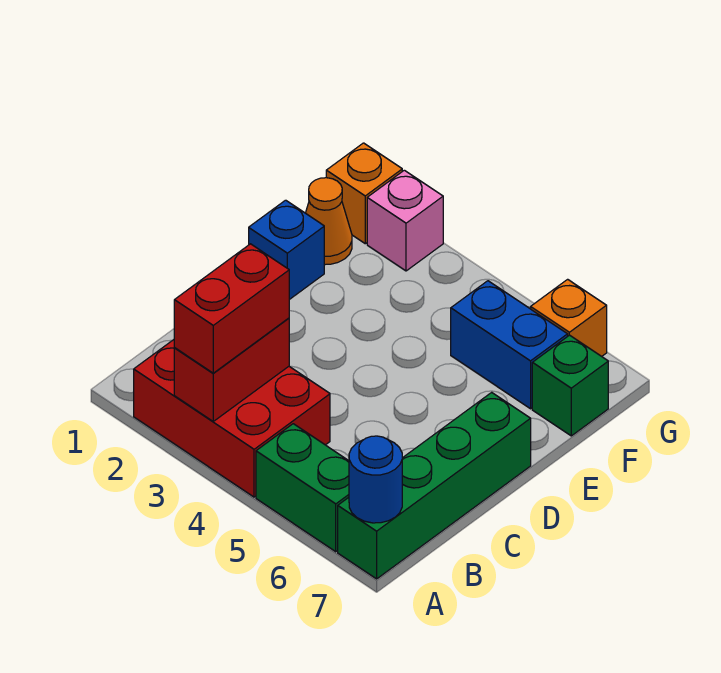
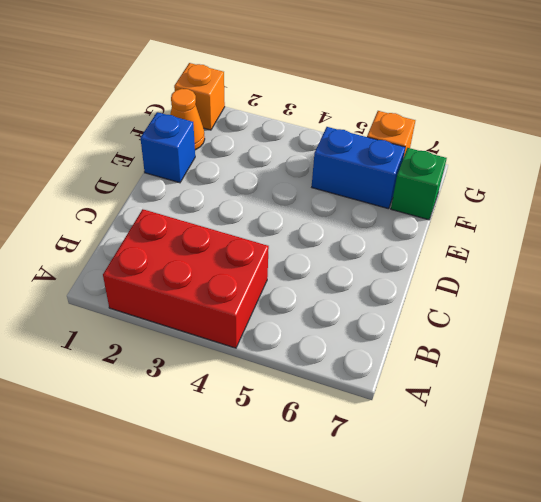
none -> green brick A5:A6 level 1
none -> green brick A7:D7 level 1
none -> pink brick G2 level 1

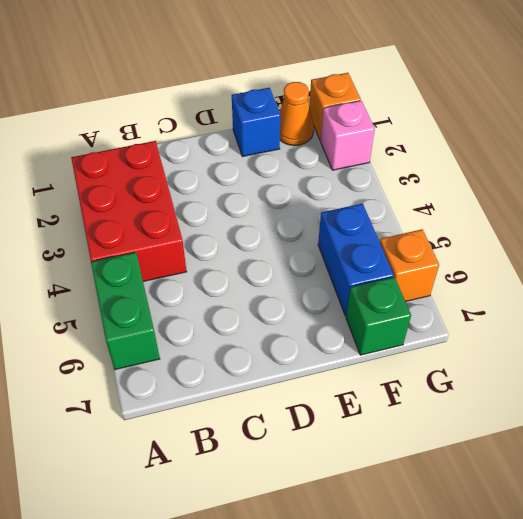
none -> green brick A7:D7 level 1
none -> red brick A3:B3 level 2
none -> blue round brick A7 level 2

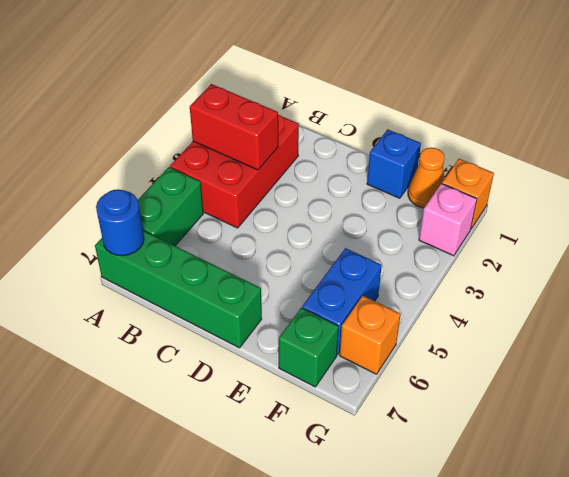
none -> red brick A3:B3 level 3

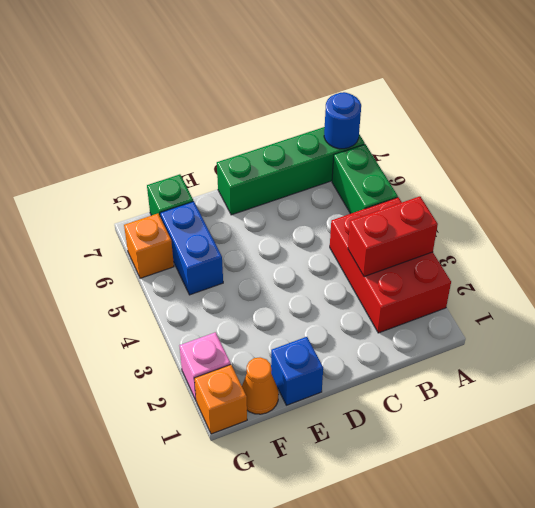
none -> red brick A3:B3 level 3

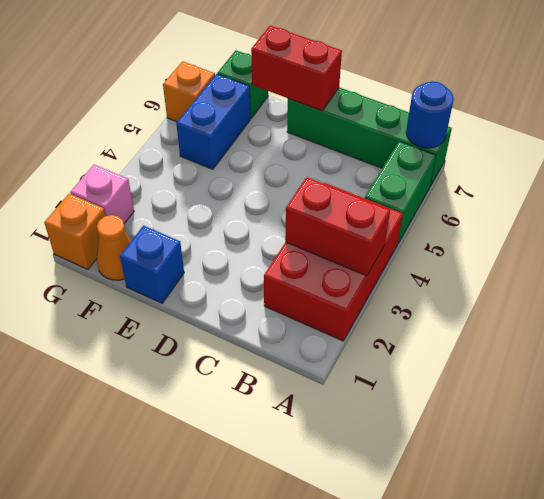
red brick D7:E7 level 2 -> red brick A3:B3 level 3

